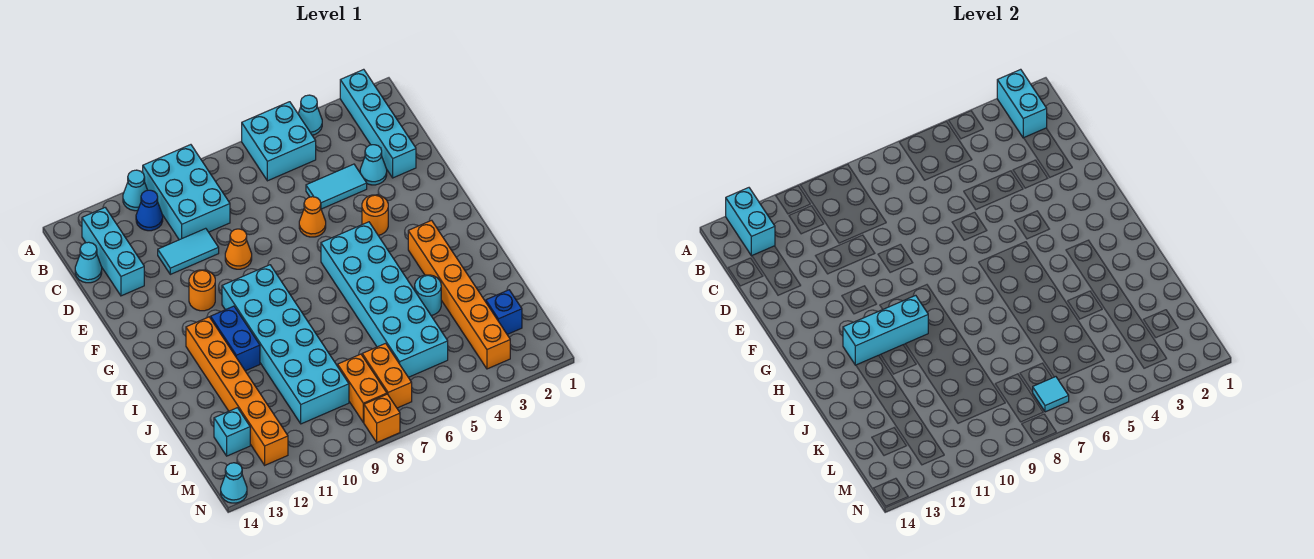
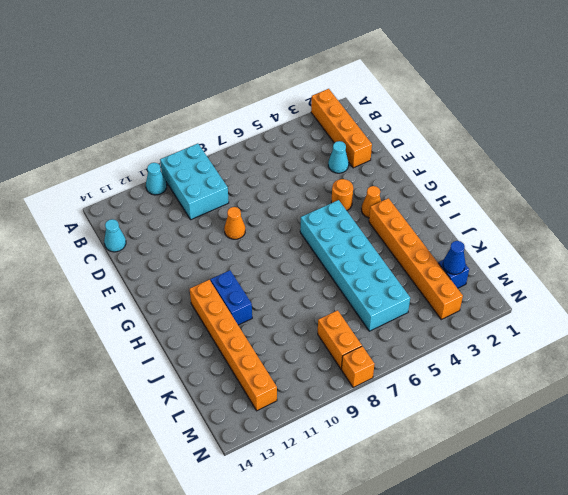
orange brick A2:D2 level 1 -> cyan brick A2:D2 level 1
orange cone G3 level 1 -> orange cone E6 level 1
blue cone L2 level 2 -> blue cone B11 level 1
none -> cyan cone A4 level 1
none -> cyan brick A5:B6 level 1
none -> cyan brick B13:D13 level 1
none -> cyan tile D4:D5 level 1

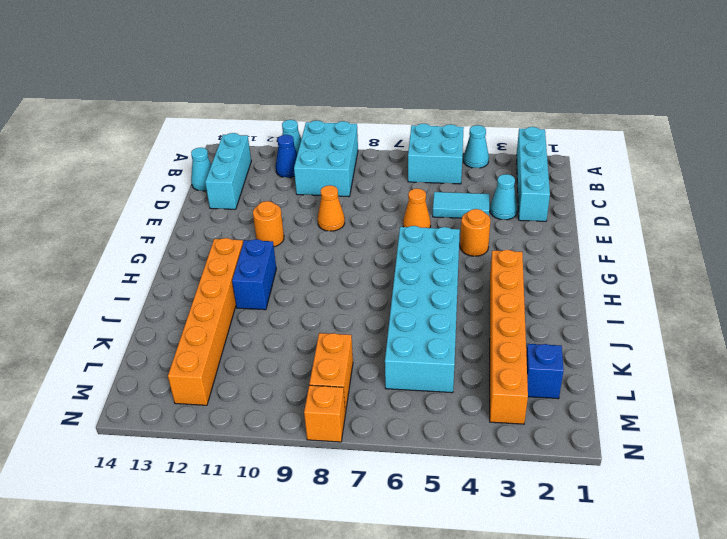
none -> cyan tile D10:D11 level 1
none -> cyan brick G9:L10 level 1
none -> cyan round brick J4 level 1
none -> orange brick L7:M7 level 1

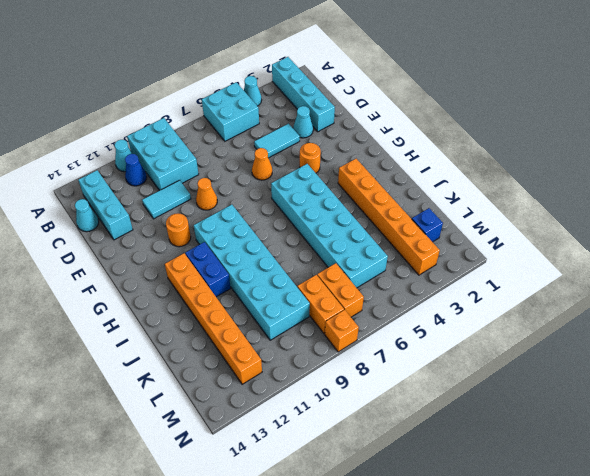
none -> cyan round brick J4 level 1
none -> cyan brick L13 level 1
none -> cyan cone N14 level 1
none -> cyan brick A2:B2 level 2

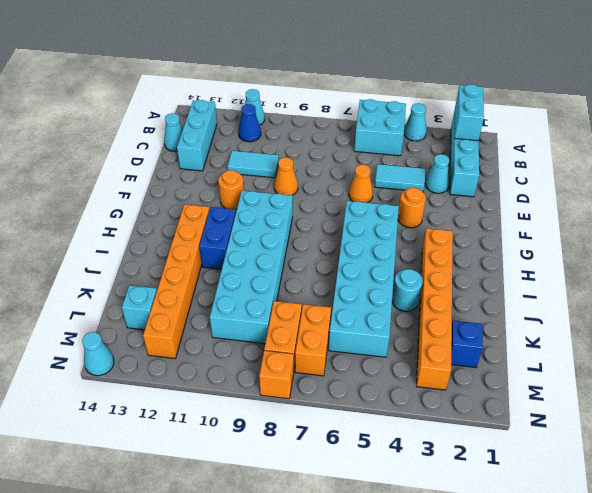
none -> cyan brick A9:C10 level 1
none -> cyan brick A13:B13 level 2
none -> cyan brick H10:H12 level 2
none -> cyan tile M7 level 2

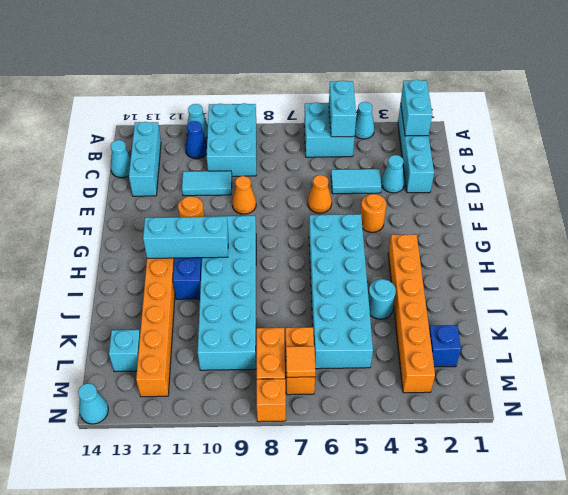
cyan brick A5:B5 level 2 -> cyan brick A13:B13 level 2
orange tile M7 level 2 -> cyan tile M7 level 2

